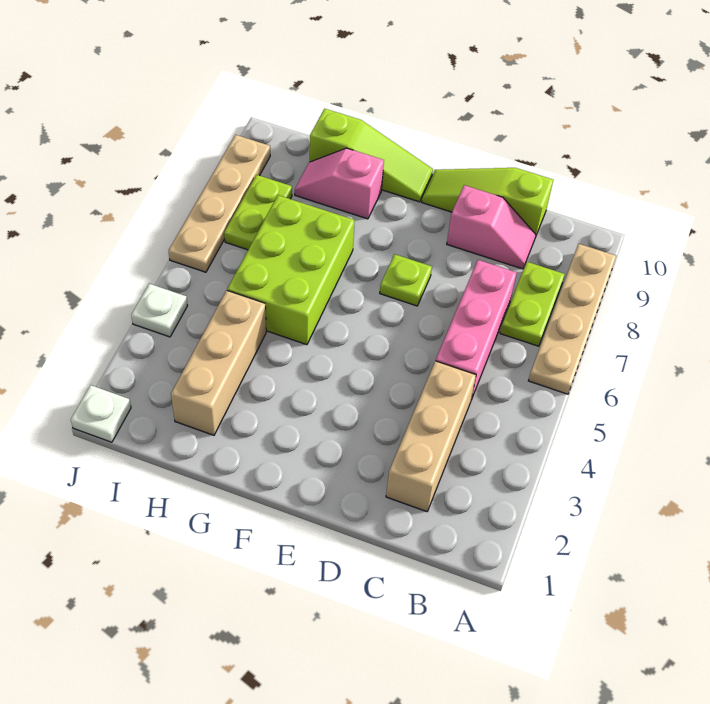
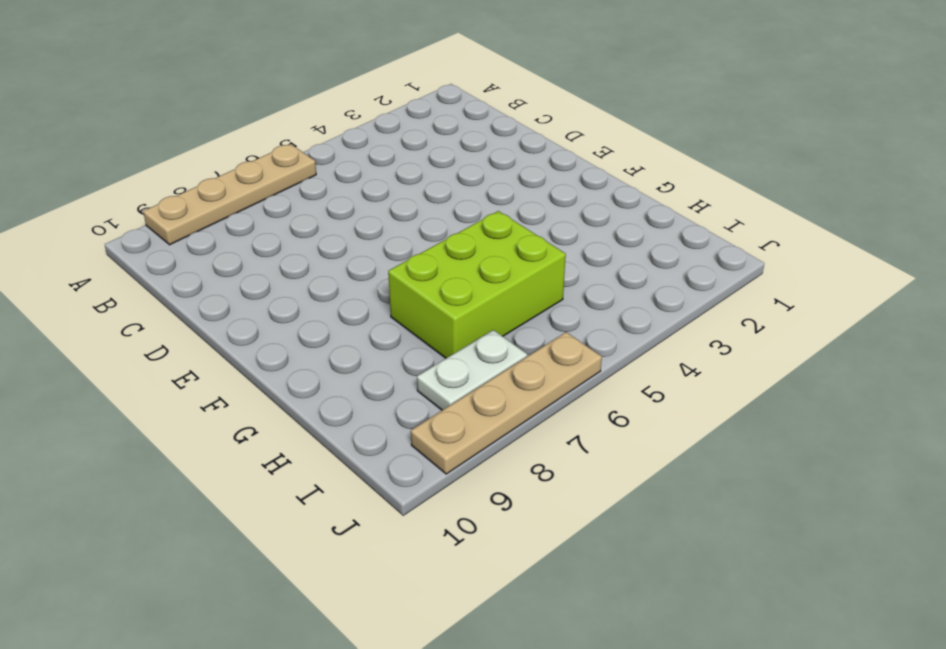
white plate I7:I8 level 1 -> lime plate I7:I8 level 1
none -> lime plate B7:B8 level 1
none -> tan brick C2:C4 level 1
none -> pink brick C5:C7 level 1

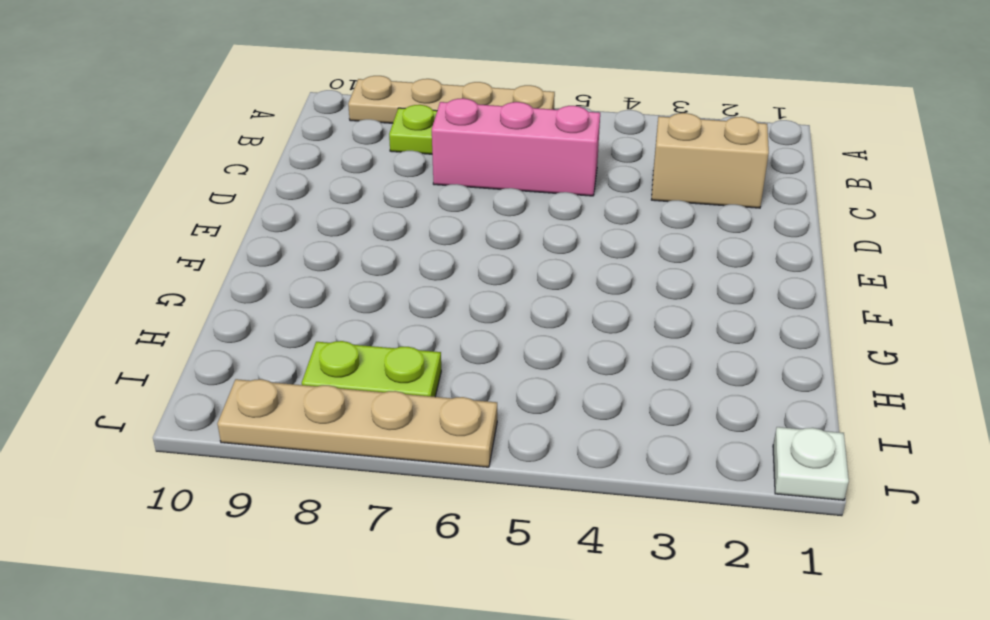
tan brick C2:C3 level 1 -> tan brick C2:C4 level 1
none -> pink slope C9:D9 level 1 top D
none -> lime slope C10:E10 level 1 top C
none -> lime plate E7 level 1

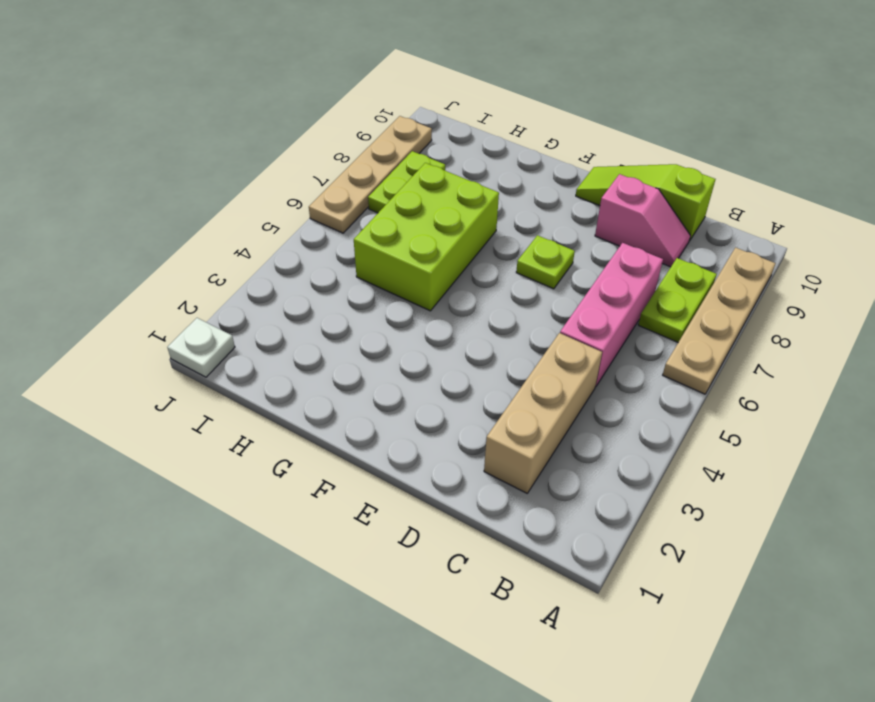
none -> lime slope F10:H10 level 1 top H
none -> pink slope G9:H9 level 1 top G
none -> tan brick H2:H4 level 1

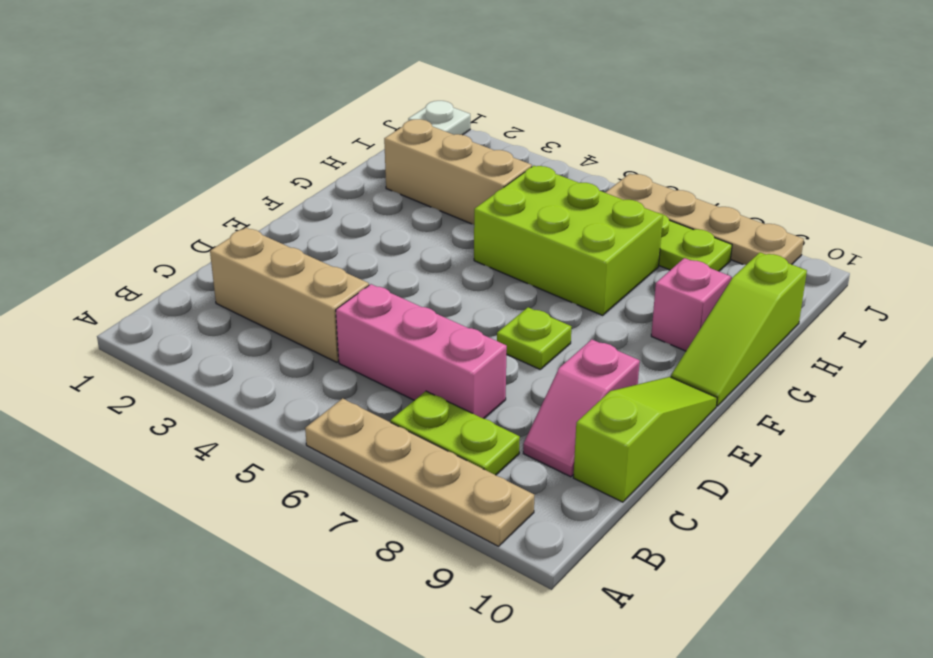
none -> white plate J4 level 1

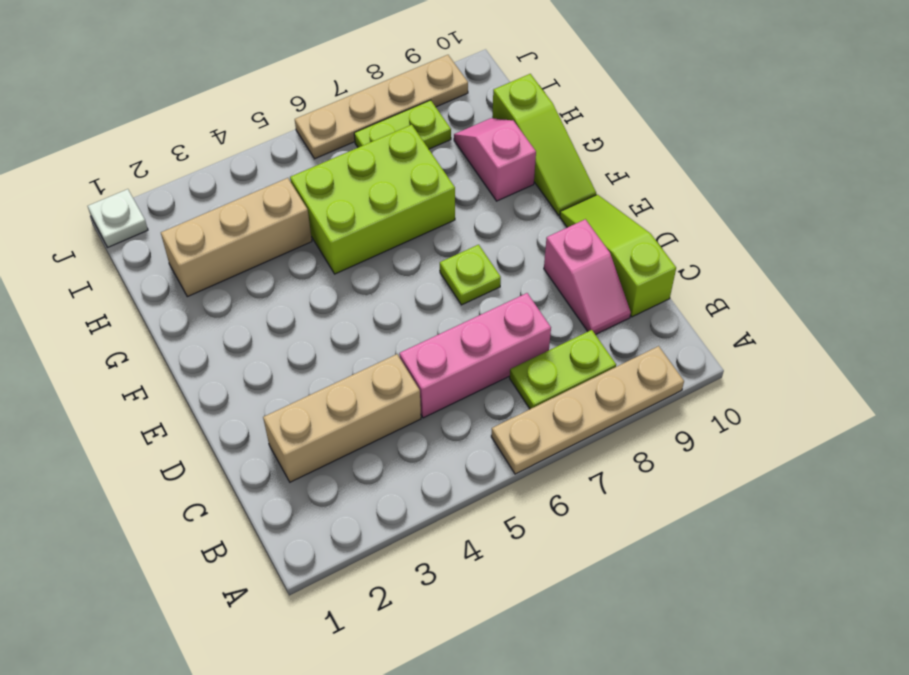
none -> white plate J4 level 1

